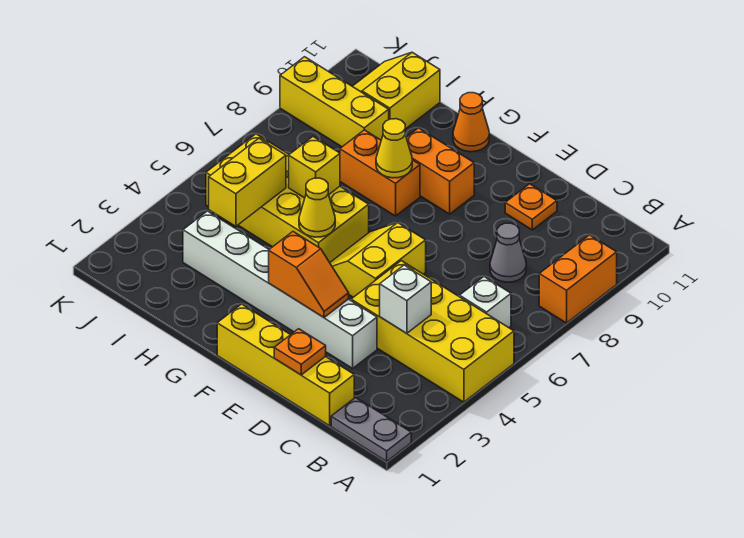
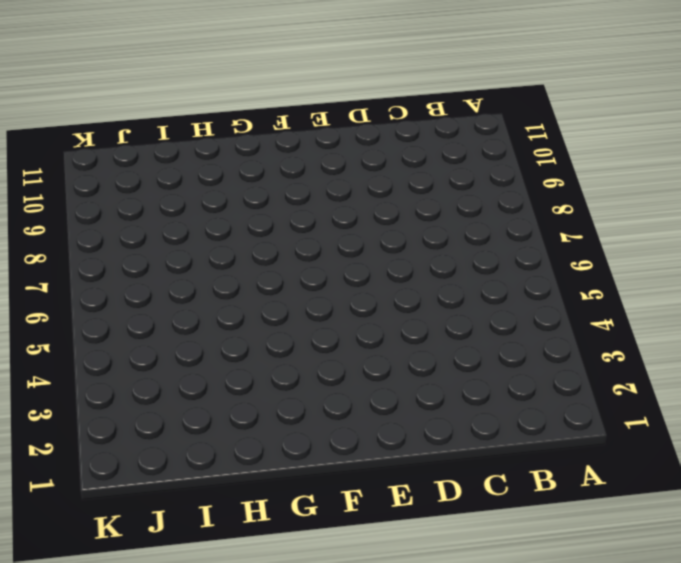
none -> grey plate A1:B1 level 1
none -> yellow brick A4:D5 level 1
none -> orange brick A8:A9 level 1

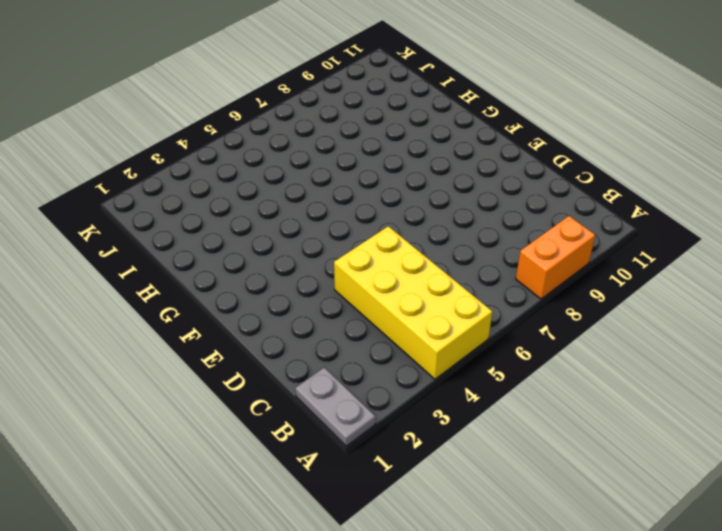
none -> white brick B6 level 1
none -> yellow brick C1:F1 level 1
none -> grey cone C8 level 1

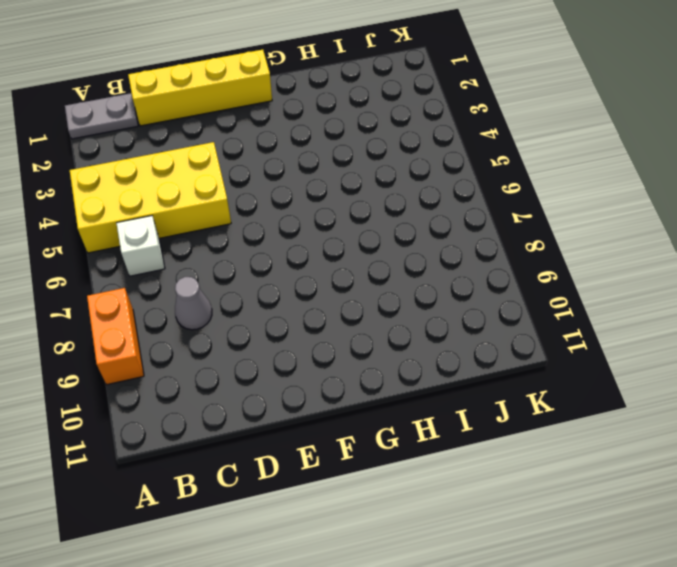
none -> white brick D3:I3 level 1
none -> orange plate D10 level 1
none -> yellow slope E5:F6 level 1 top E

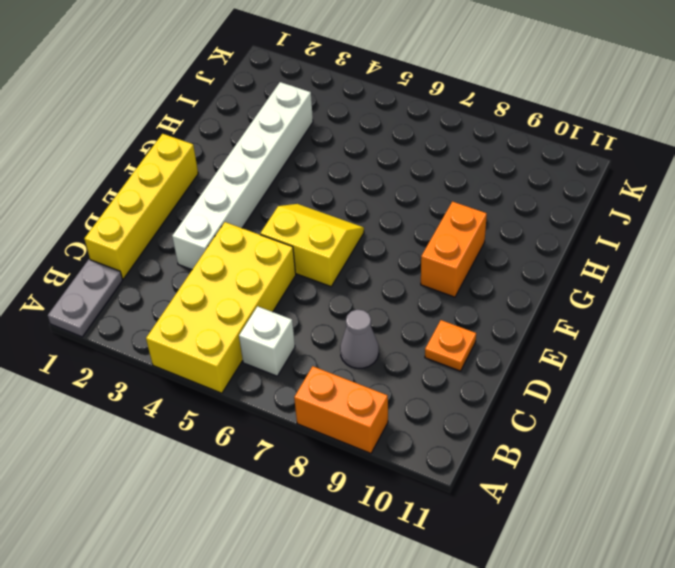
none -> yellow brick G5:J6 level 1
none -> orange brick G8:H8 level 1
none -> orange cone G11 level 1

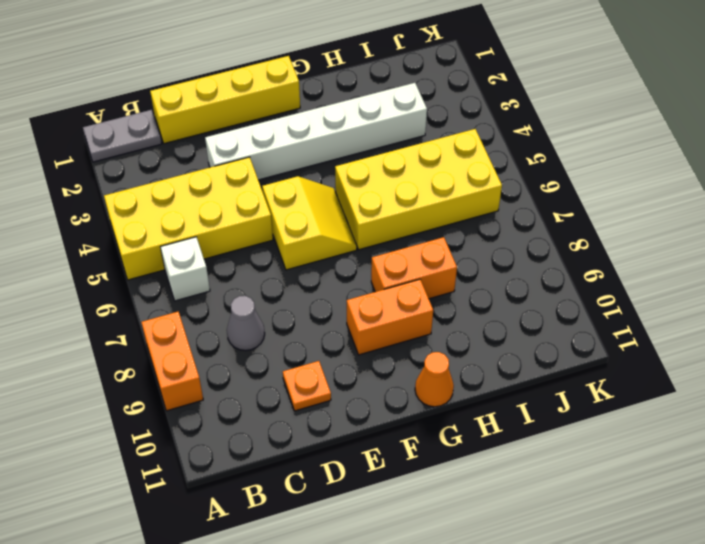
none -> yellow brick I9:K9 level 1
none -> yellow slope I10:J11 level 1 top I
none -> white brick C4 level 2

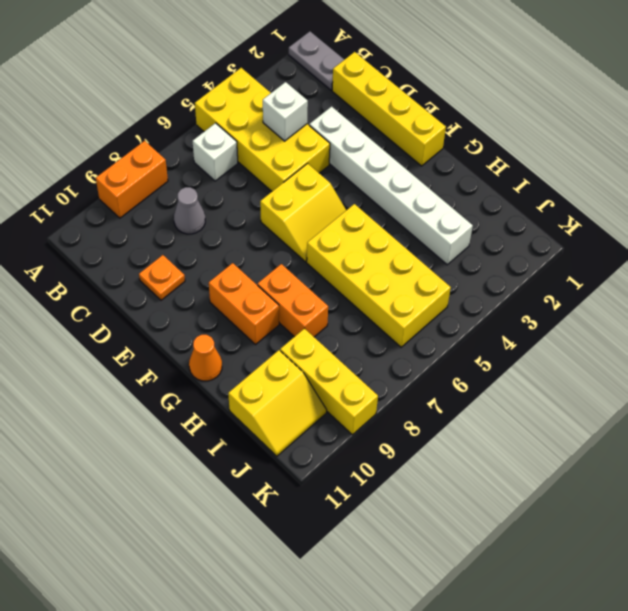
none -> orange plate D1 level 2
none -> orange slope E3:F3 level 2 top F
none -> yellow cone G5 level 2

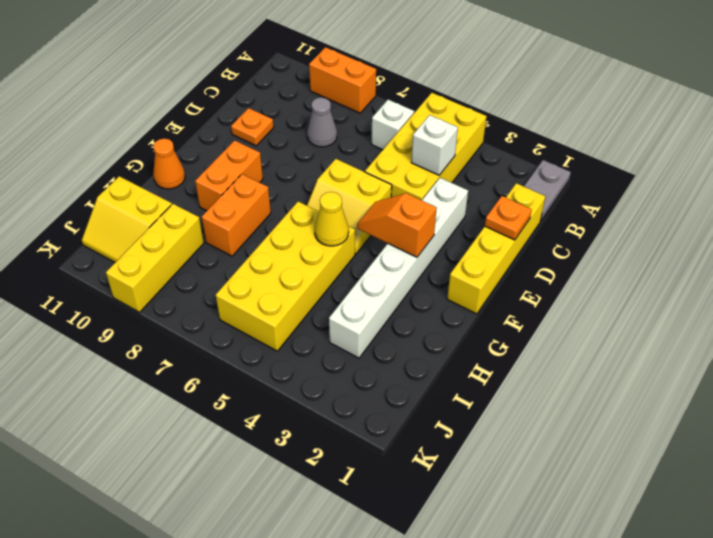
orange slope F3:F4 level 2 top 3 -> orange slope E3:F3 level 2 top F
none -> yellow cone G8 level 2
none -> yellow brick H6 level 2
none -> yellow brick I4:I5 level 2

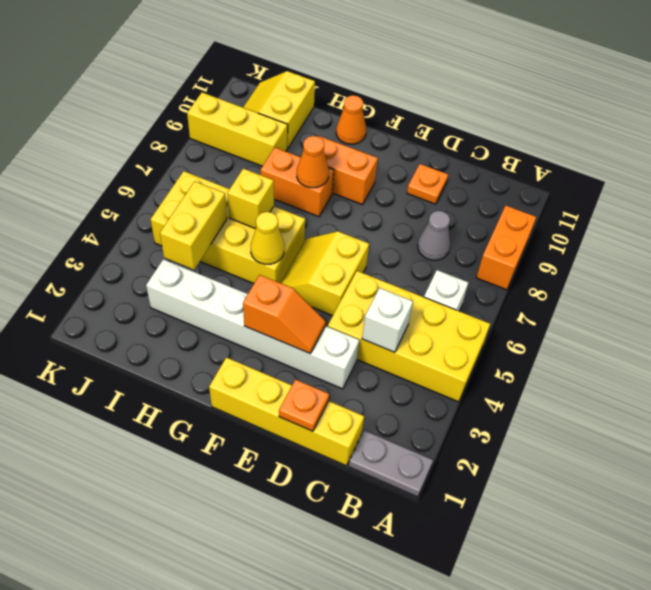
orange cone G8 level 2 -> yellow cone G8 level 2

